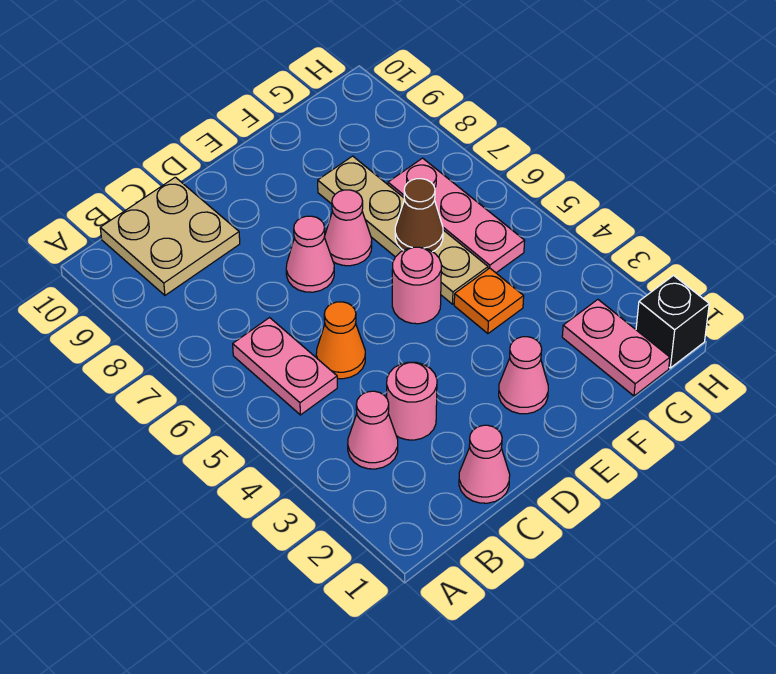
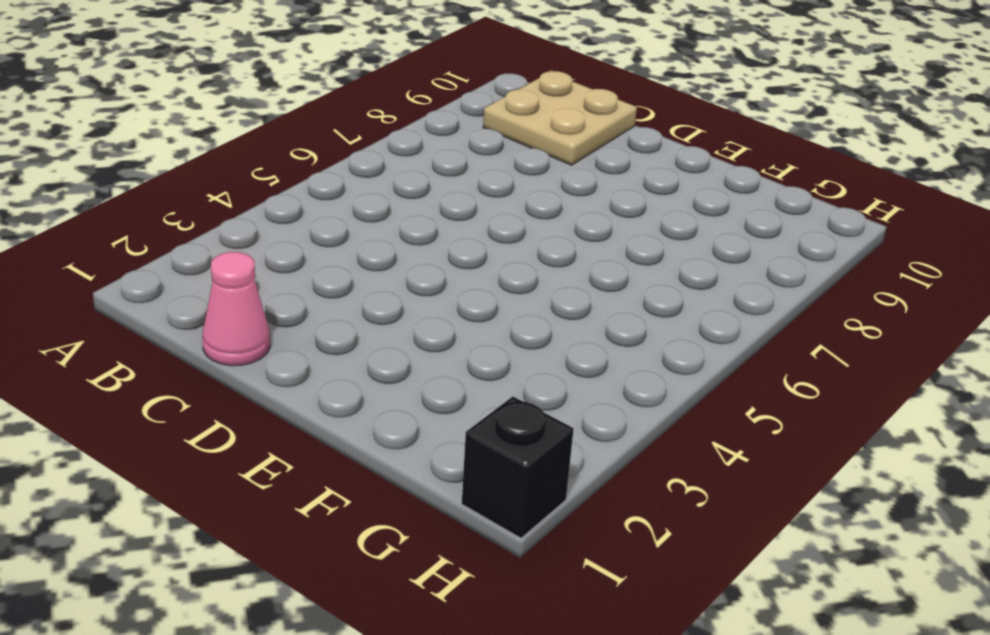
none -> pink cone B3 level 1
none -> pink plate B5:B6 level 1
none -> pink round brick C3 level 1

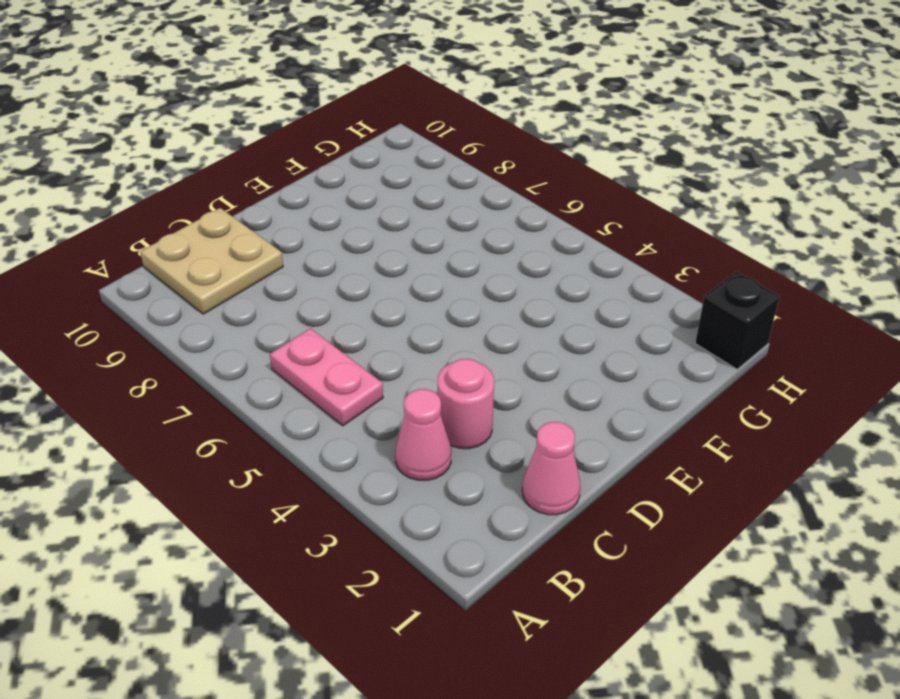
none -> orange cone C5 level 1
none -> pink cone D7 level 1
none -> pink cone E2 level 1

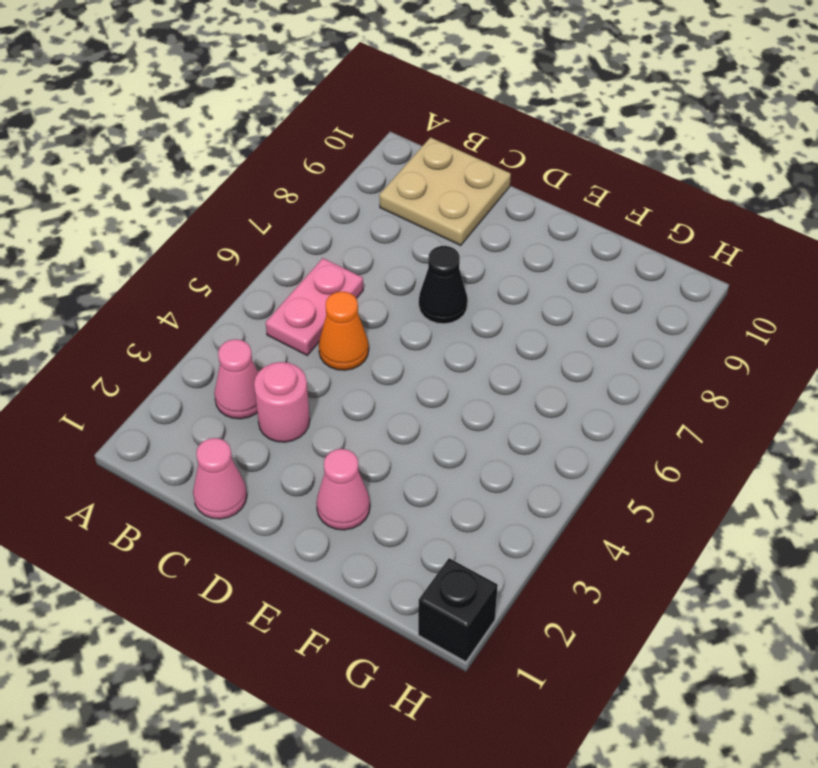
black cone D7 level 1 -> pink cone D7 level 1
none -> pink round brick E5 level 1
none -> pink cone E7 level 1
none -> orange plate F4 level 1

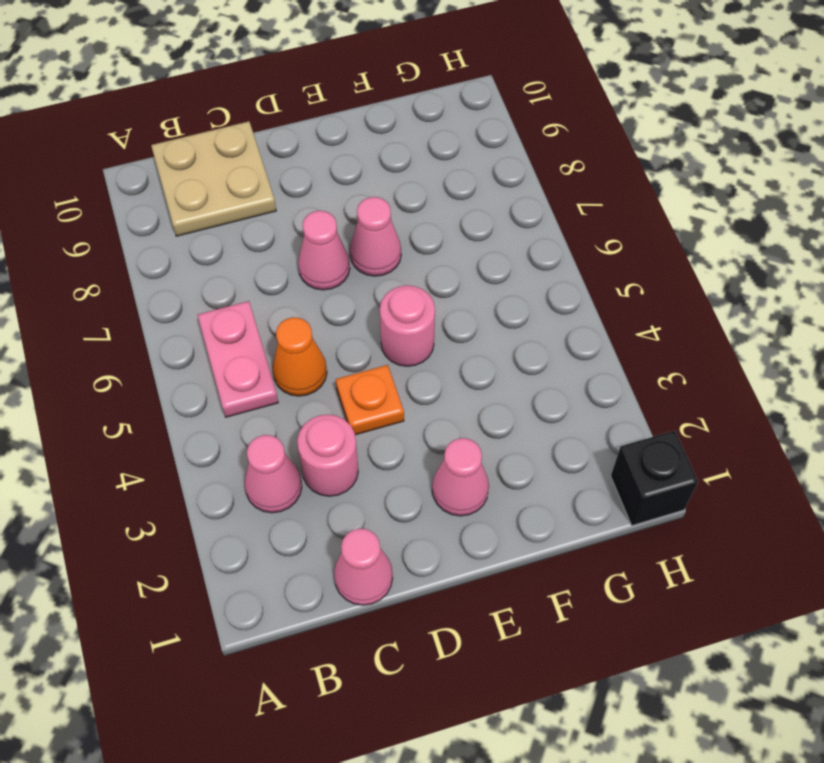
orange plate D4 level 1 -> orange plate F4 level 1
none -> tan plate F5:F8 level 1
none -> pink plate G1:G2 level 1
none -> pink plate G5:G7 level 1

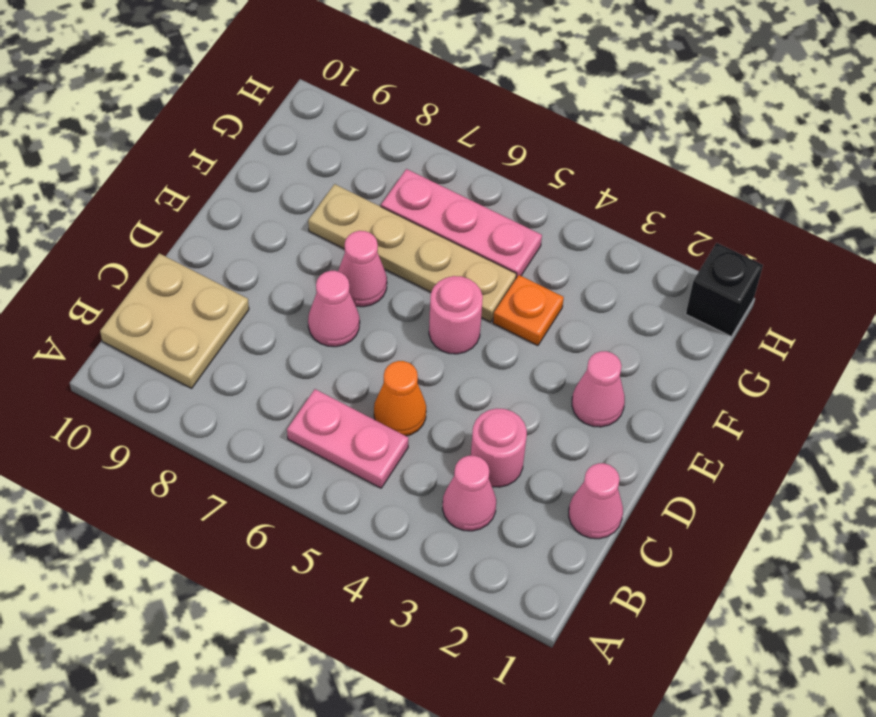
none -> pink plate G1:G2 level 1
none -> brown cone F6 level 2

